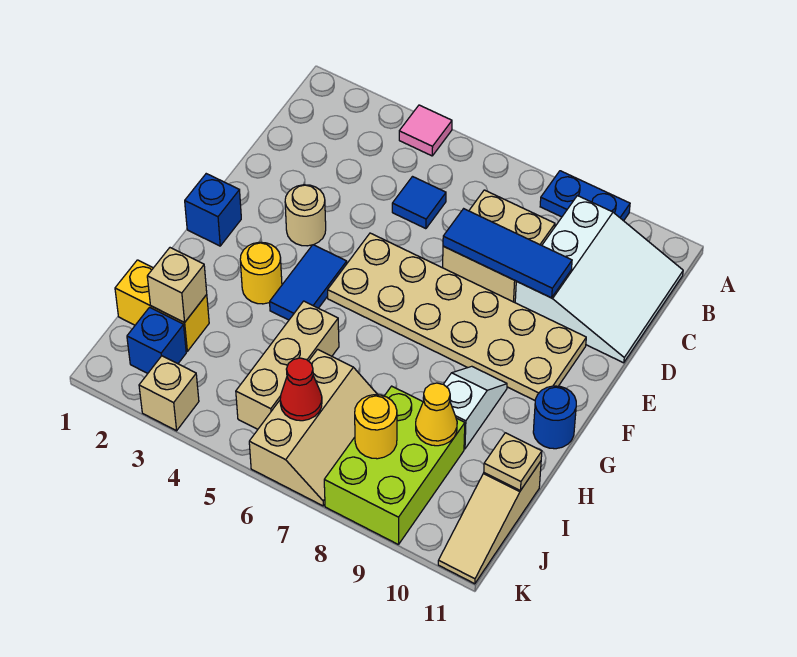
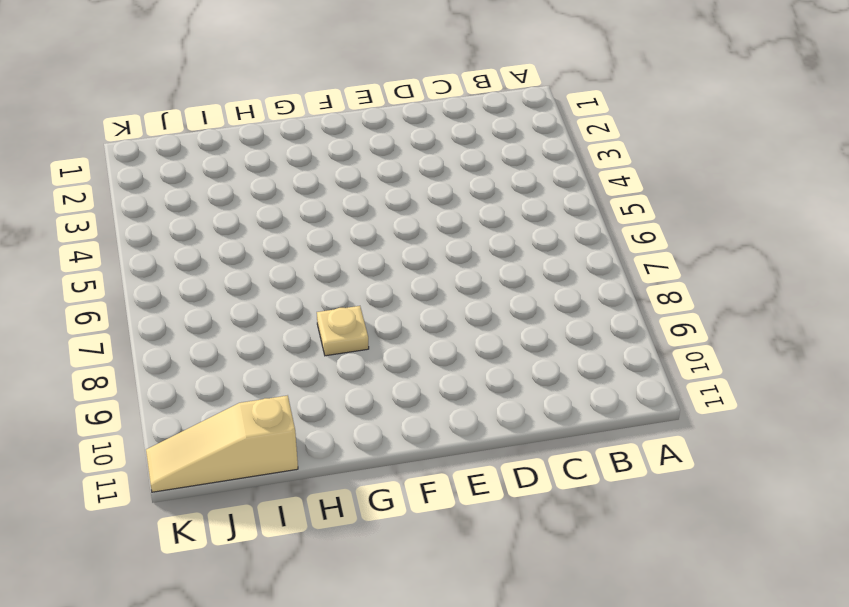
tan plate G8 level 1 -> tan plate I11 level 2
none -> pink tile A4 level 1
none -> blue plate A8:A9 level 1
none -> white slope B9:D11 level 1 top 9

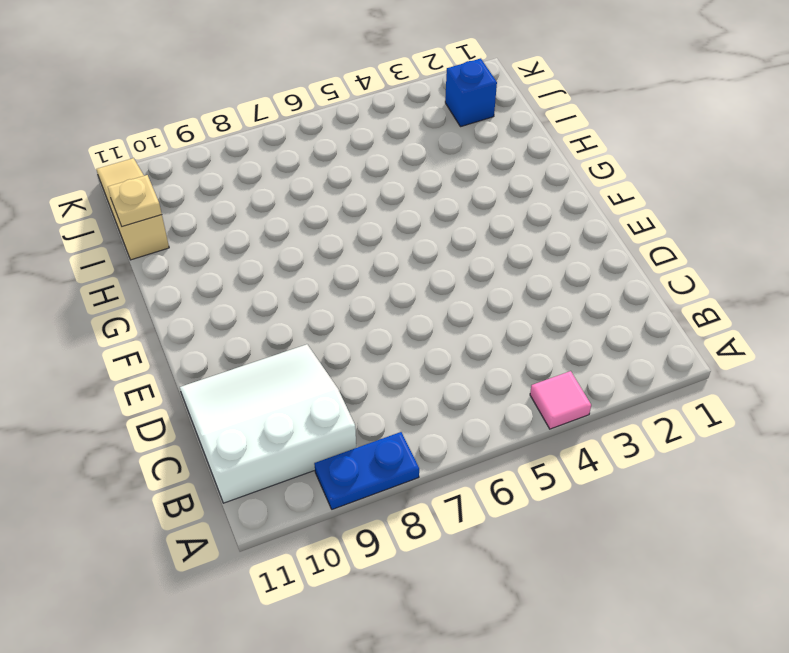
white slope B9:D11 level 1 top B -> white slope B9:D11 level 1 top 9
none -> blue tile C5 level 1
none -> tan brick C7:D8 level 1
none -> tan round brick E3 level 1

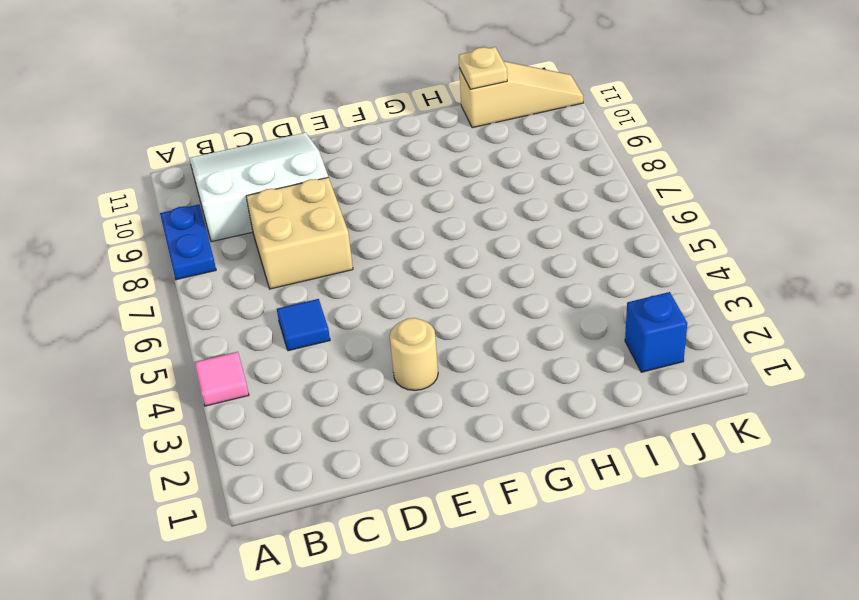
none -> tan plate E5:F10 level 1
none -> blue brick F1 level 1
none -> blue tile F4:G4 level 1

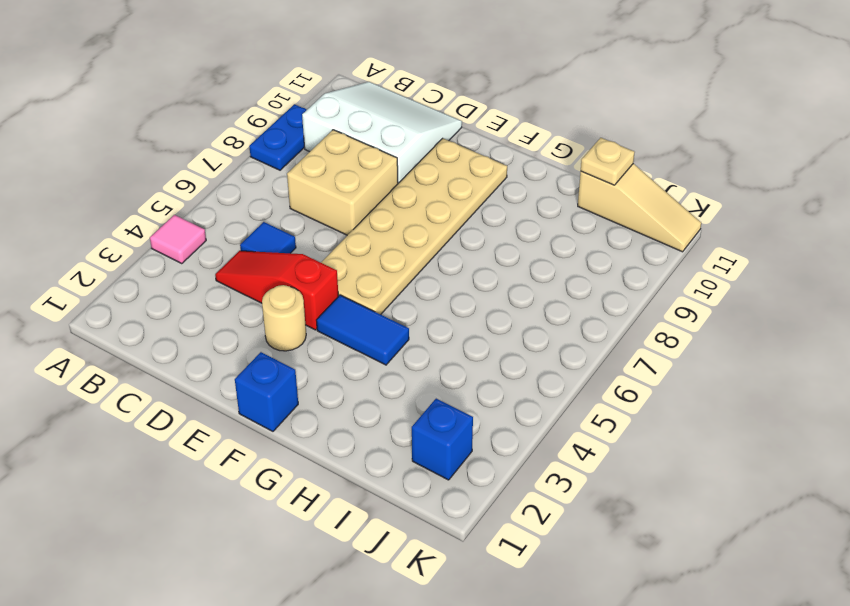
red slope C4:E4 level 1 top E -> none
none -> yellow round brick G3 level 1
none -> white slope G9:H9 level 1 top H
none -> blue round brick G11 level 1

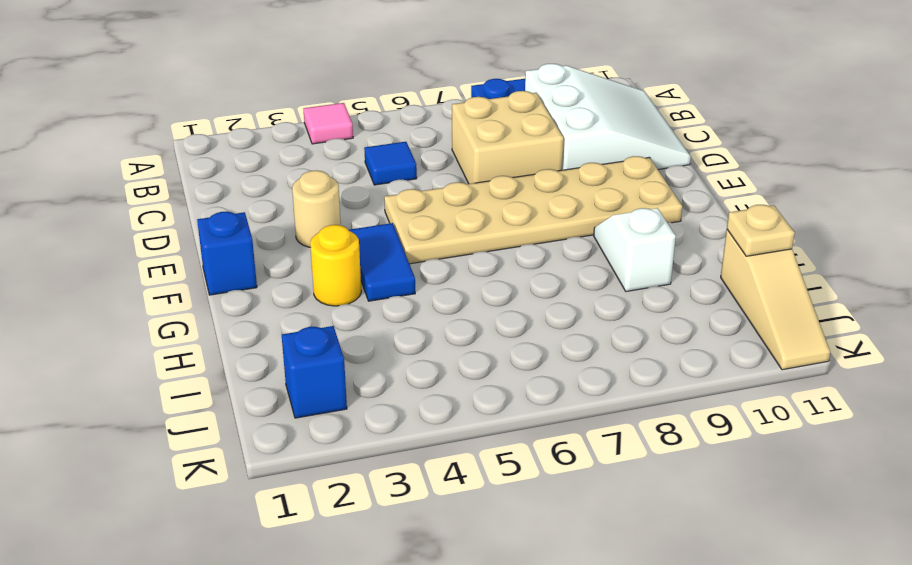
none -> blue round brick G11 level 1
none -> tan brick H5:J5 level 1
none -> yellow brick I1:I2 level 1

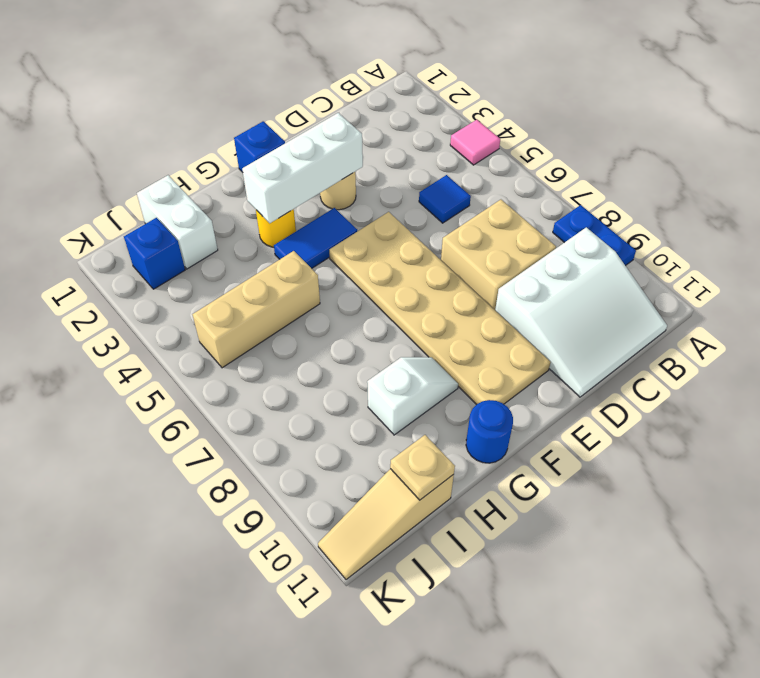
white brick E3:G3 level 2 -> none
white brick I1:I2 level 1 -> yellow brick I1:I2 level 1
none -> tan slope I6:K7 level 1 top 6
none -> lime brick I8:K9 level 1
none -> tan brick K3 level 1

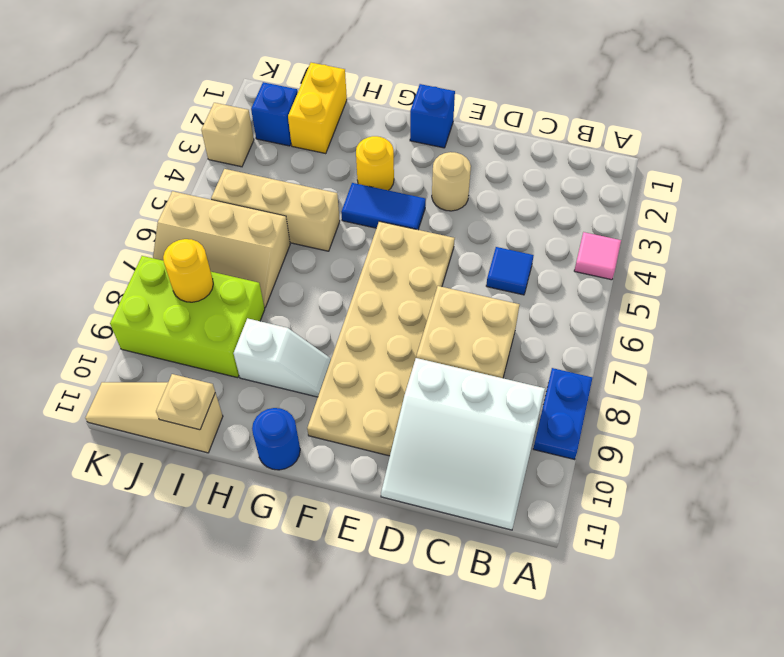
none -> blue tile D7:D9 level 2
none -> tan brick I2 level 2
none -> yellow cone I9 level 2

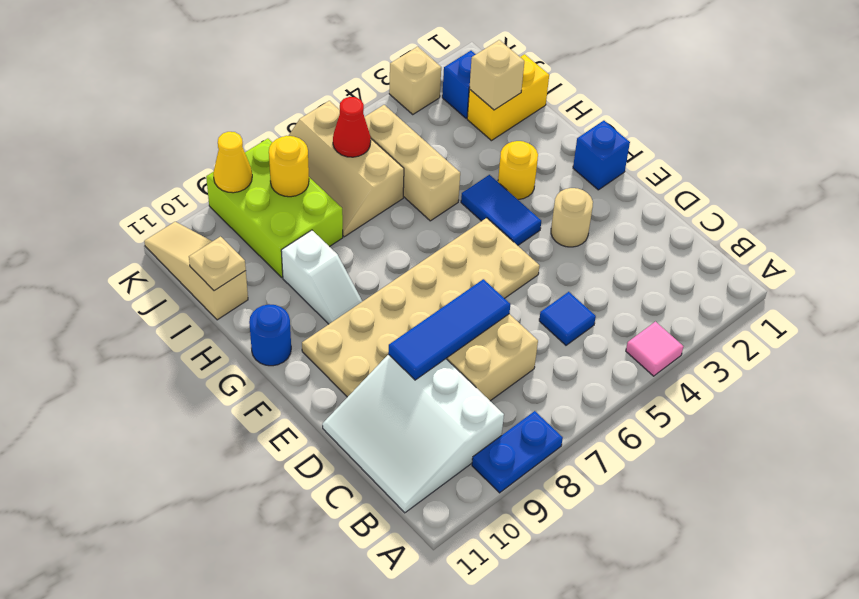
yellow cone K9 level 2 -> yellow cone I9 level 2

